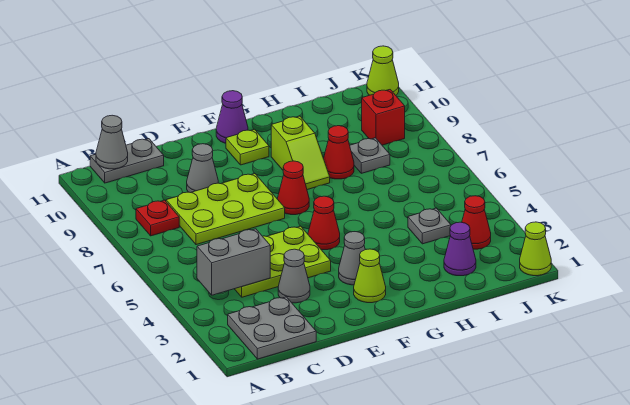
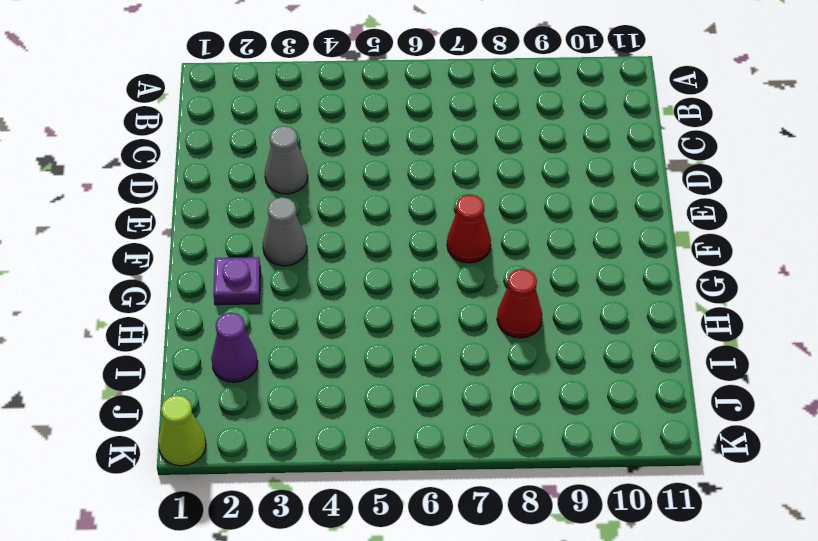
purple plate G2 level 1 -> none
none -> grey plate B1:C2 level 1
none -> red plate B8 level 1
none -> grey plate B11:C11 level 1

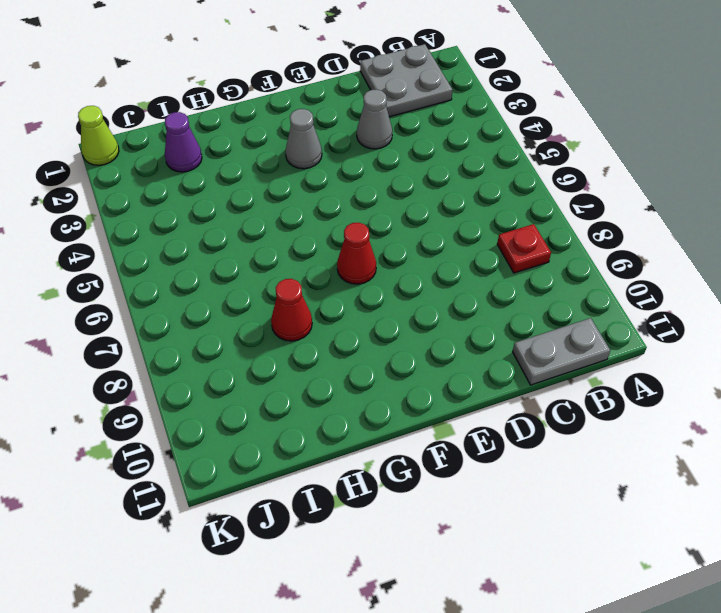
none -> lime plate C4:E5 level 1
none -> lime plate C7:E8 level 1
none -> grey cone D9 level 1

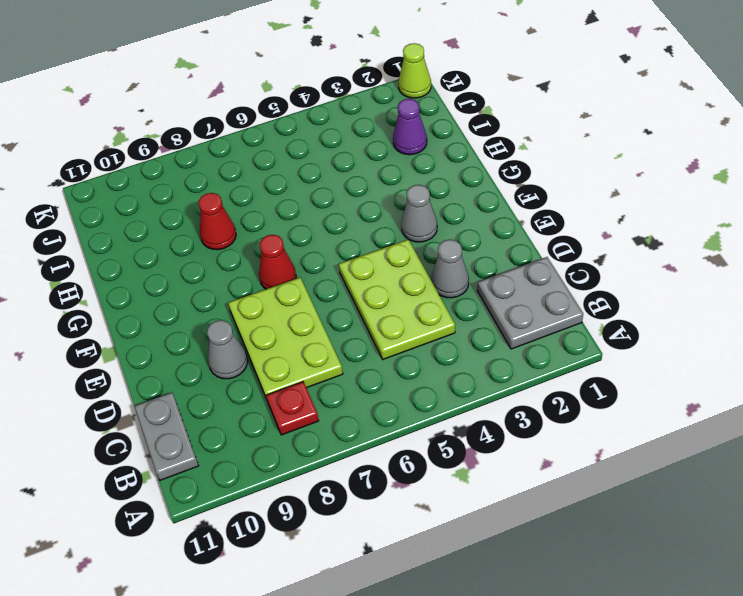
none -> lime cone F2 level 1
none -> red cone F5 level 1
none -> lime plate F10 level 1

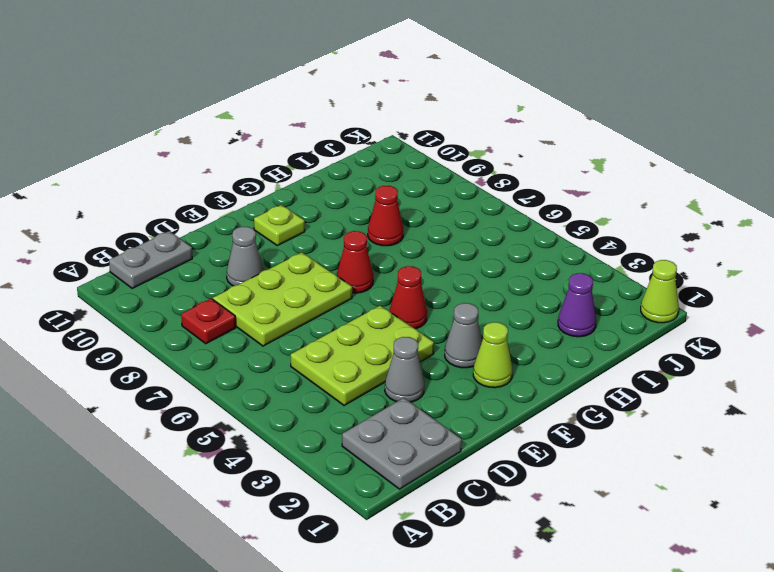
none -> purple cone F11 level 1
none -> lime slope G8:G9 level 1 top 9
none -> grey plate I4 level 1

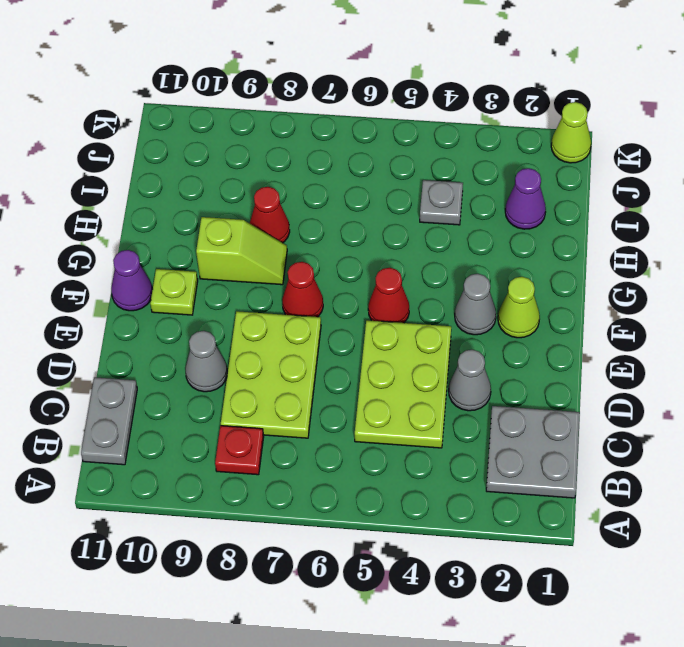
none -> grey plate I8 level 1
none -> red cone J3 level 1
none -> red brick J9 level 1

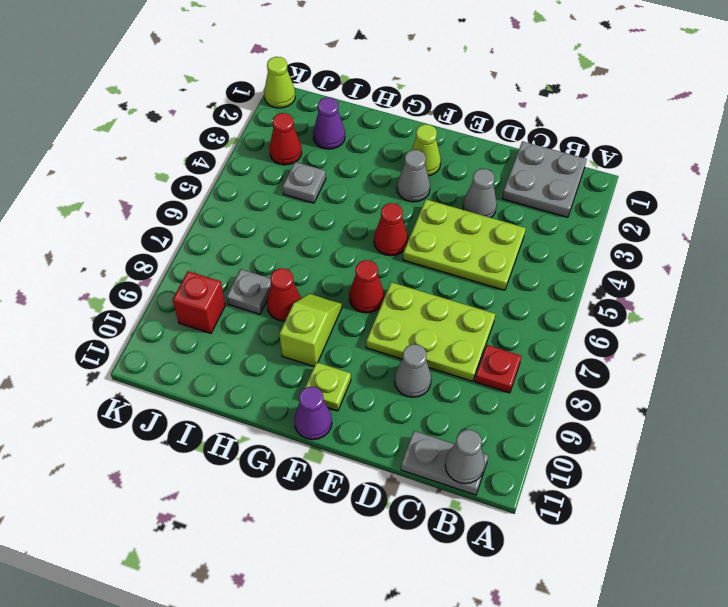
none -> lime cone K11 level 1
none -> grey brick B4:C4 level 2

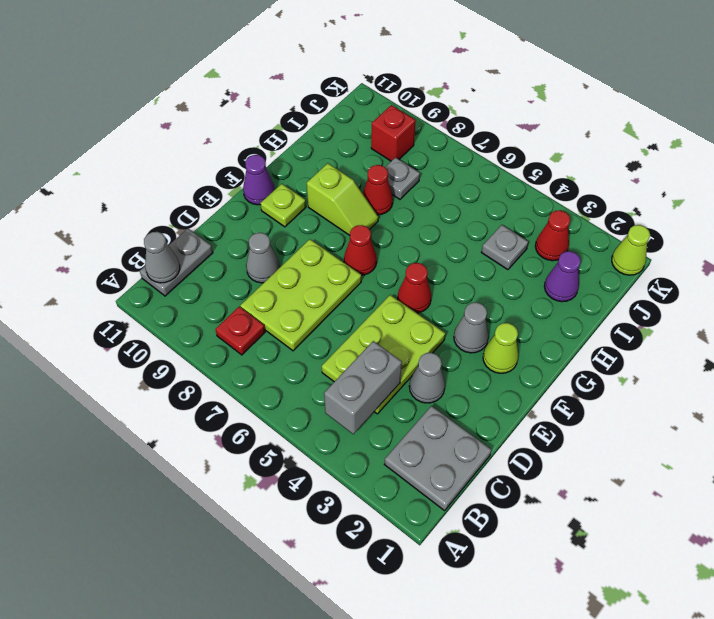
none -> lime cone K11 level 1

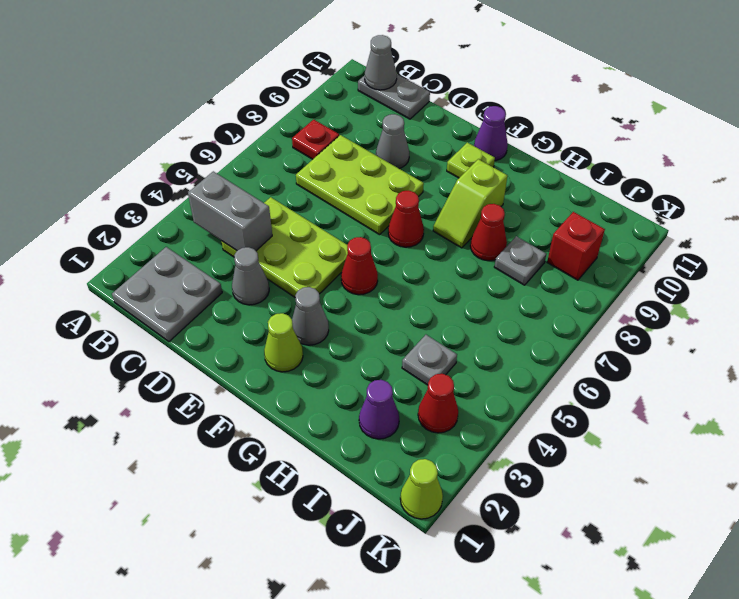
none -> lime cone K11 level 1

